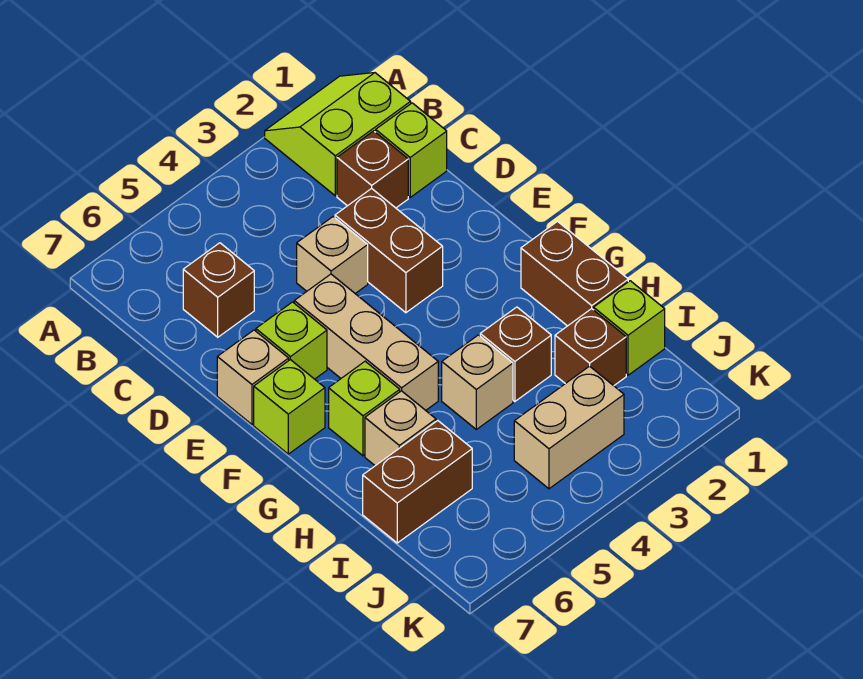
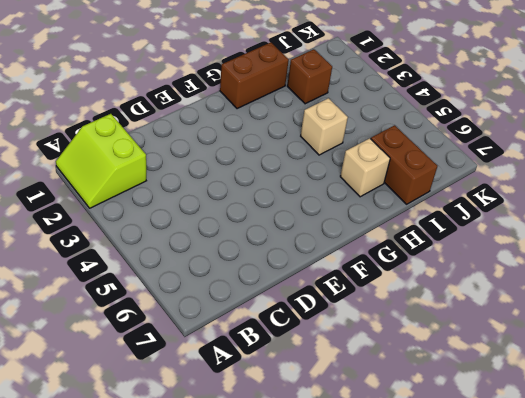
none -> lime brick C1 level 1
none -> brown brick C2 level 1
none -> brown brick C6 level 1

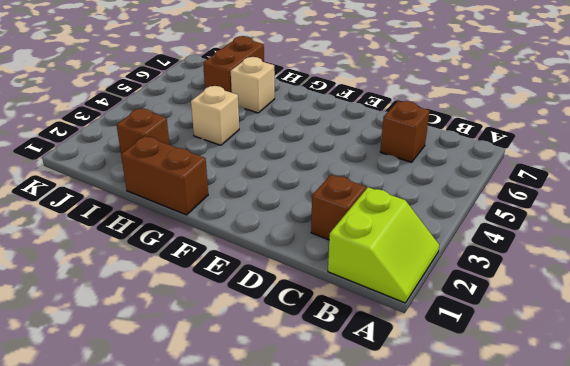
none -> lime brick C1 level 1
none -> brown brick D3:E3 level 1
none -> tan brick D4 level 1

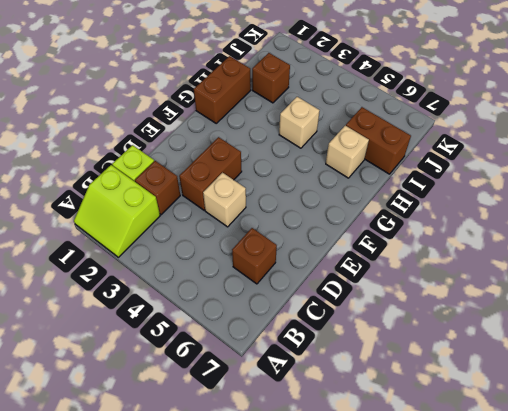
none -> tan brick E5:G5 level 1
none -> lime brick E6 level 1
none -> tan brick E7 level 1

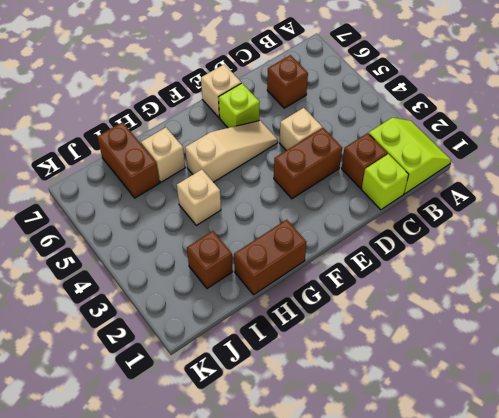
tan slope E5:G5 level 1 top G -> tan brick E5:G5 level 1
none -> lime brick F7 level 1
none -> lime brick G6 level 1
none -> brown brick H3 level 1

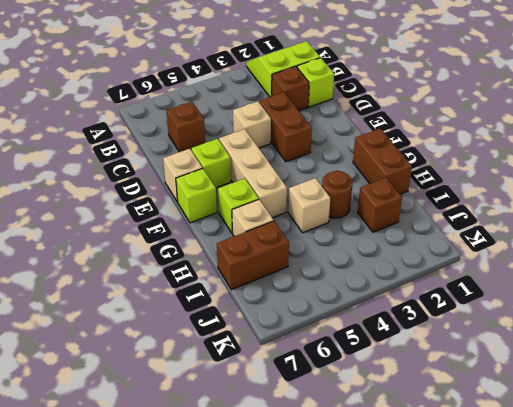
brown round brick H3 level 1 -> brown brick H3 level 1
none -> lime brick I1 level 1
none -> tan brick J3:J4 level 1

